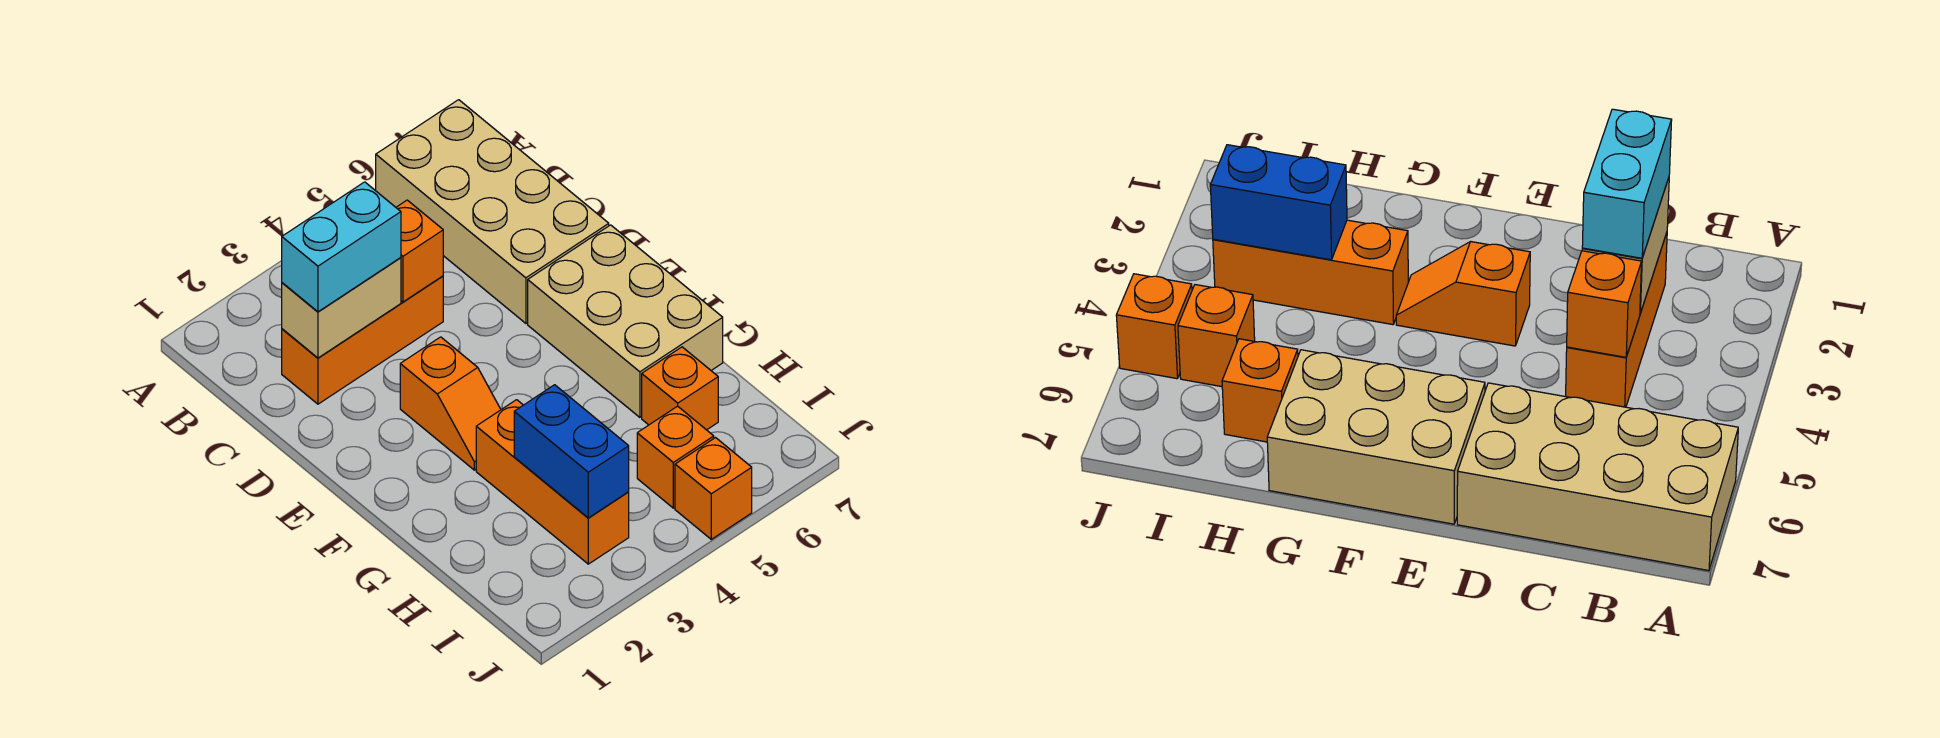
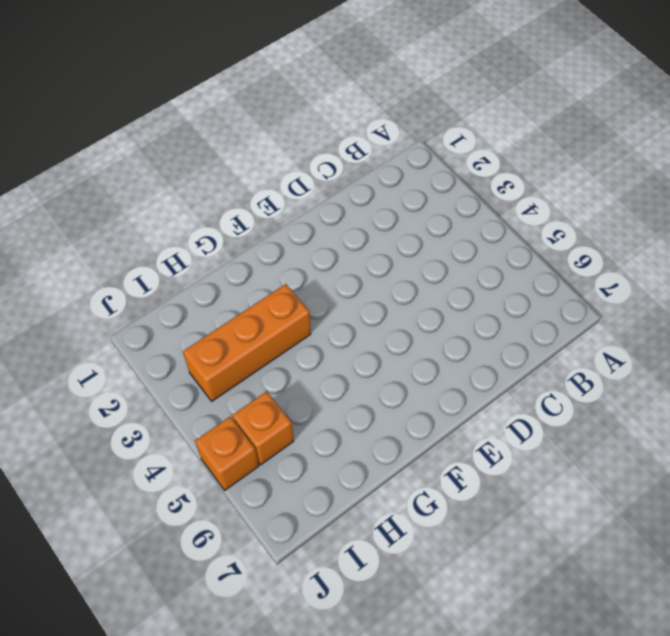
none -> tan brick A6:D7 level 1
none -> orange brick C2:C4 level 1
none -> orange slope E3:F3 level 1 top E

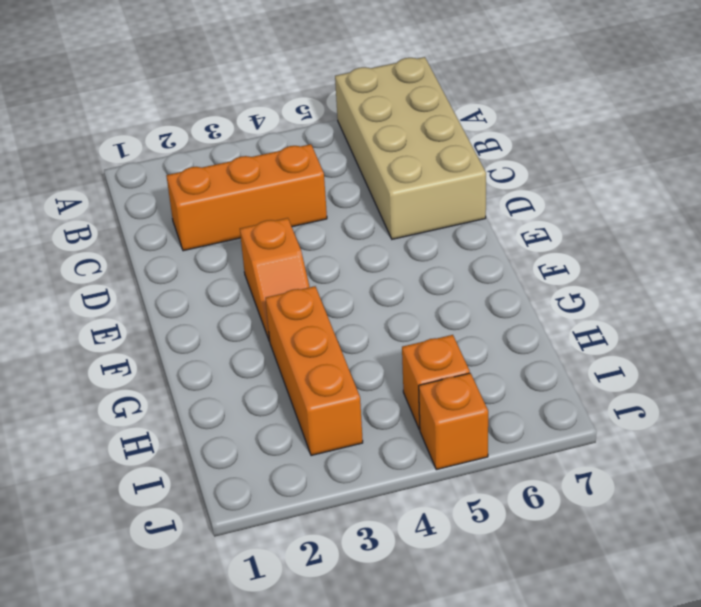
none -> tan brick E6:G7 level 1
none -> orange brick H6 level 1
none -> tan brick C2:C3 level 2

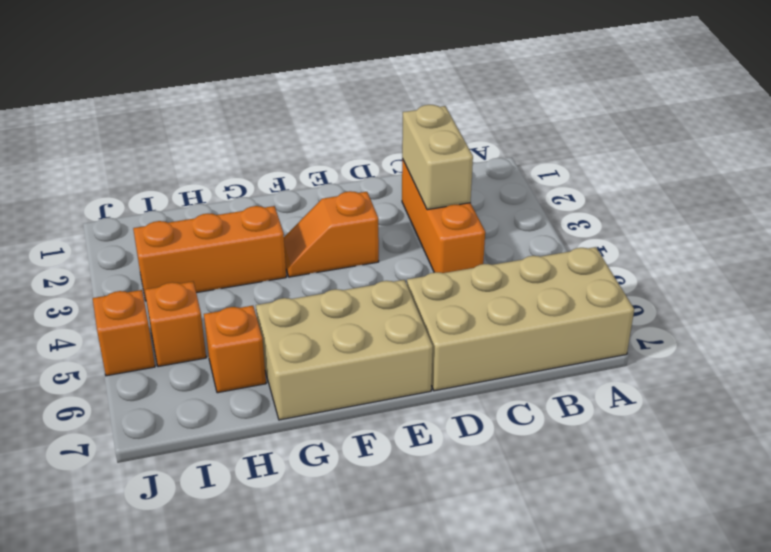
none -> orange brick C4 level 2
none -> blue brick H3:I3 level 2
none -> cyan brick C2:C3 level 3

